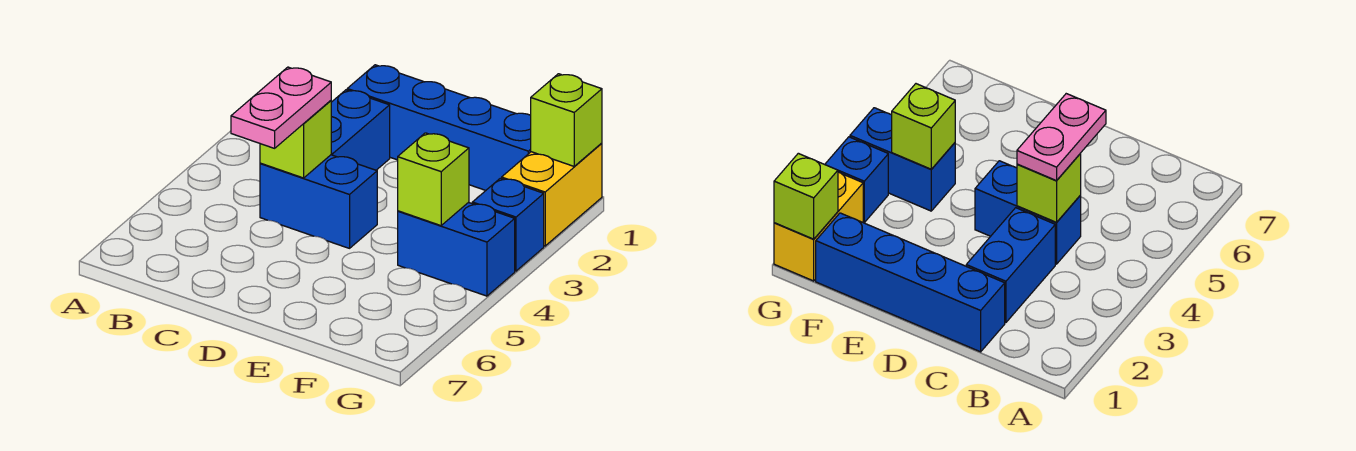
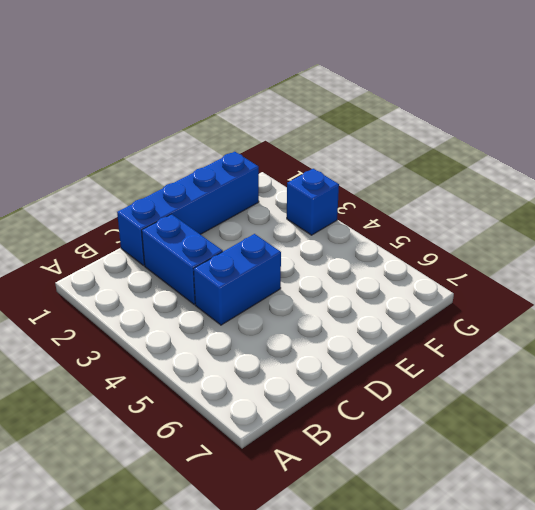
none -> blue brick F4:G4 level 1
none -> yellow brick G1:G2 level 1

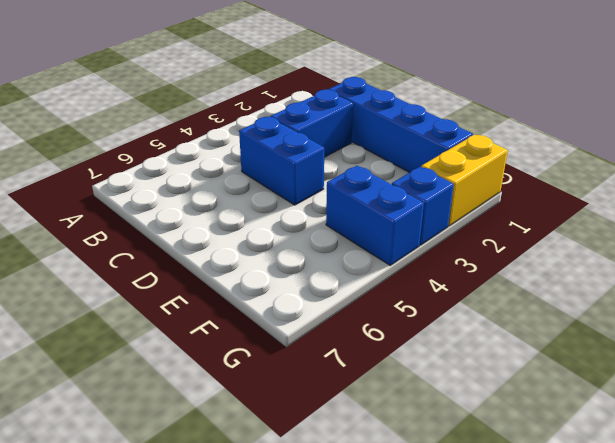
none -> lime brick C4 level 2
none -> lime brick F4 level 2

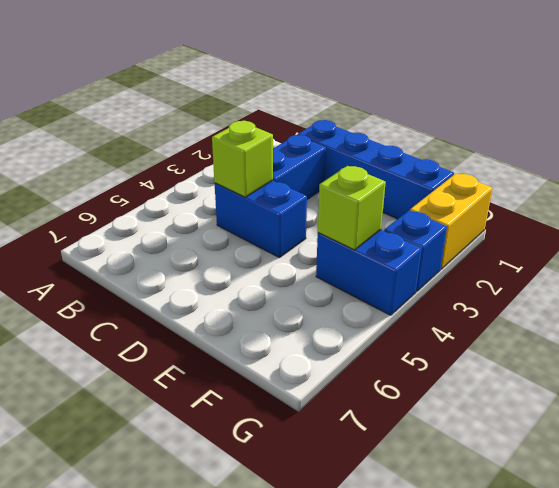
none -> lime brick G1 level 2
none -> pink plate C4:C5 level 3

